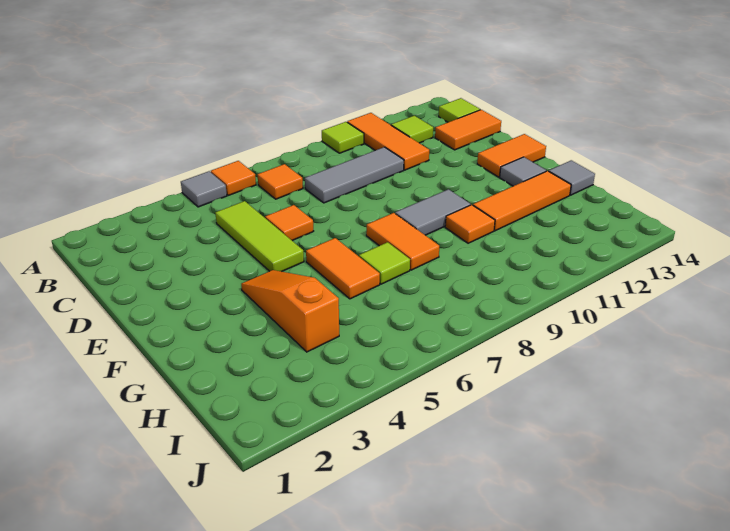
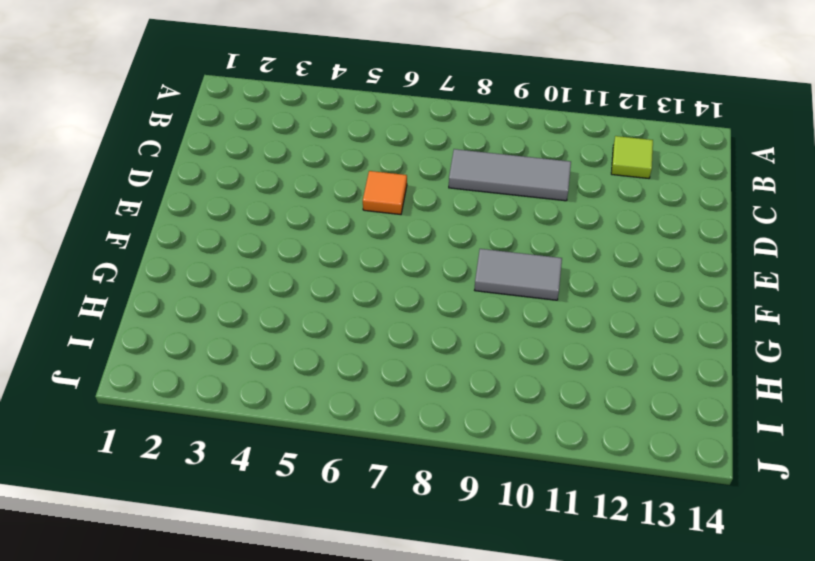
none -> grey tile A5 level 1
none -> orange tile A6 level 1
none -> lime tile A10 level 1

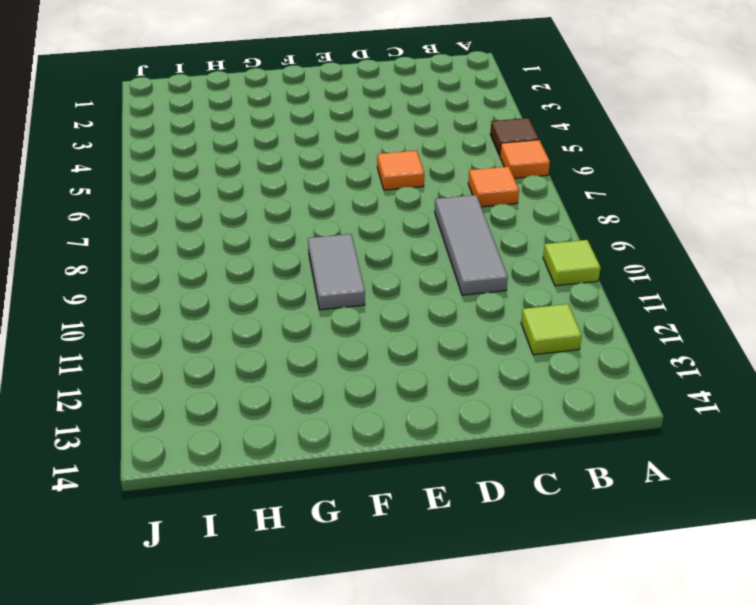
brown tile A5 level 1 -> grey tile A5 level 1
none -> orange tile A11:C11 level 1
none -> lime tile B14 level 1
none -> lime tile C5:E5 level 1

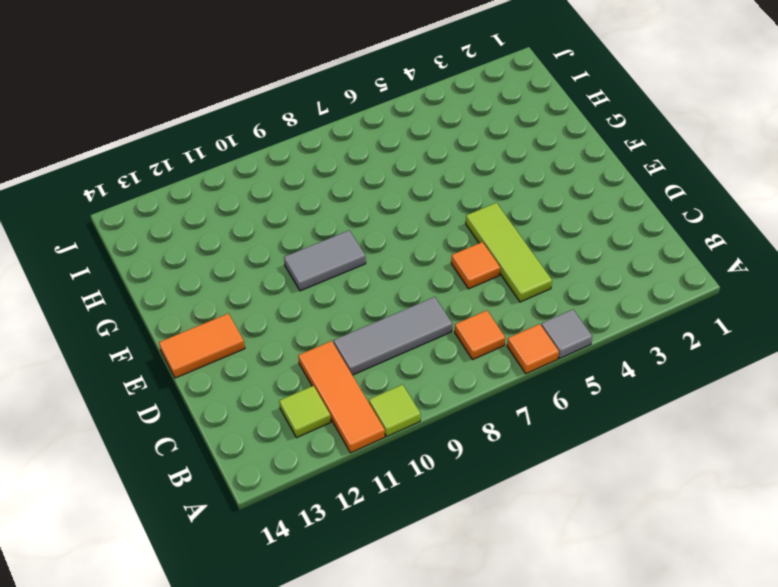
none -> lime tile B14 level 1
none -> orange tile C13:C14 level 1
none -> orange slope F4:H4 level 1 top H

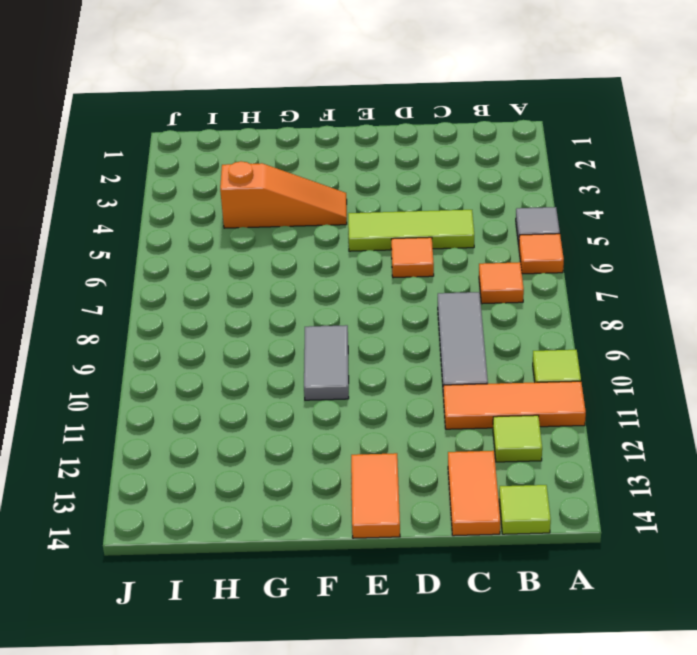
none -> orange tile F6:G6 level 1
none -> orange tile F8:G8 level 1
none -> grey tile F13 level 1

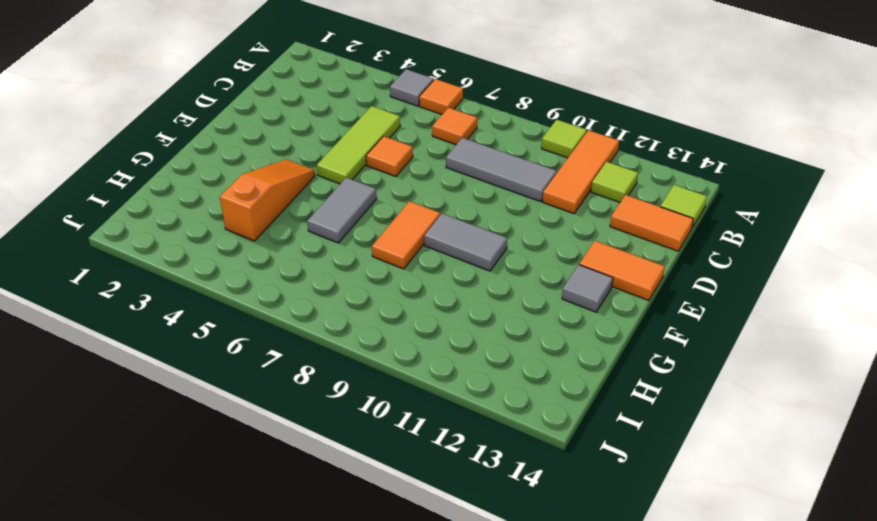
grey tile F6:G6 level 1 -> orange tile F6:G6 level 1
none -> lime tile G7 level 1
none -> orange tile G10 level 1
none -> orange tile G11:G13 level 1

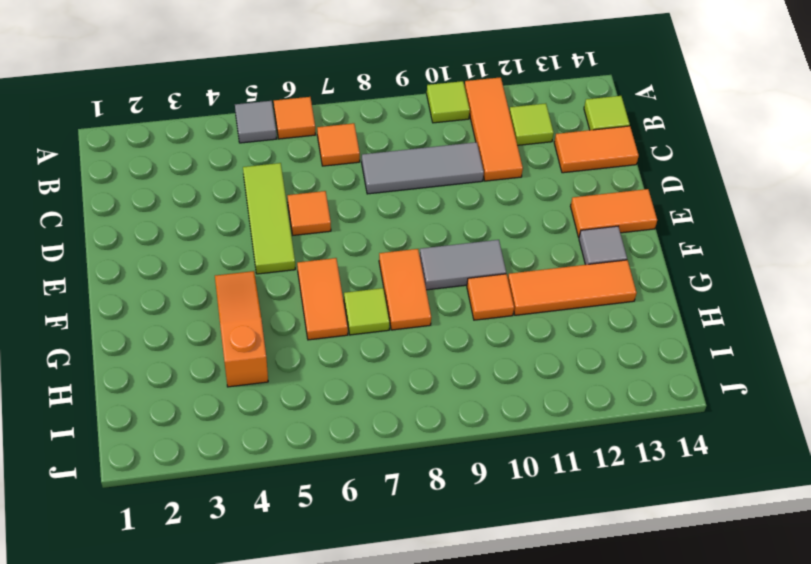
none -> grey tile G14 level 1

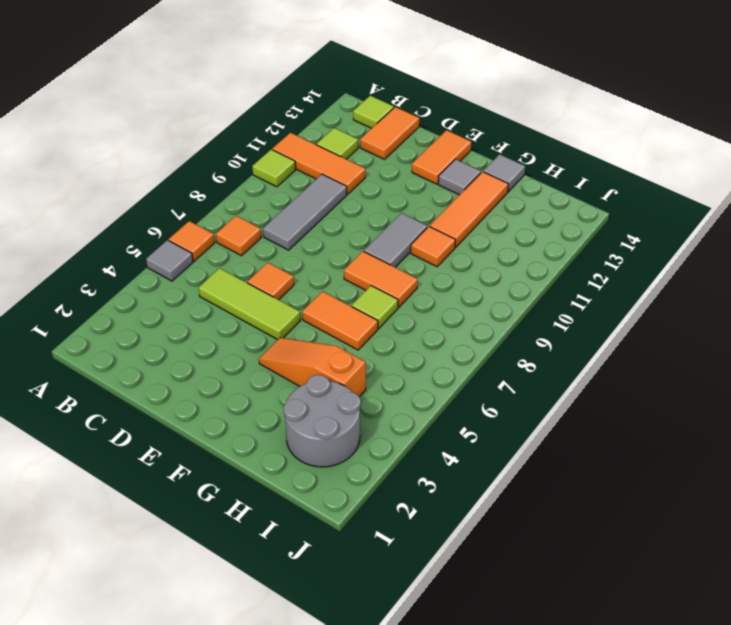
grey round brick H2:I3 level 1 -> none

